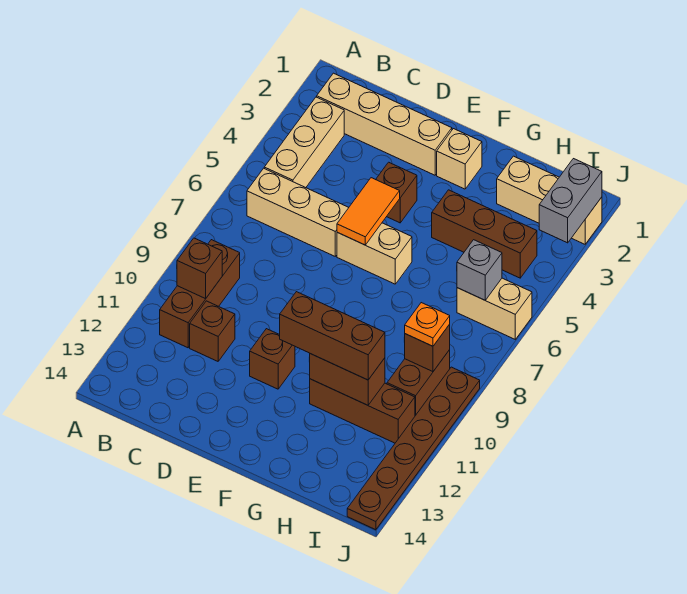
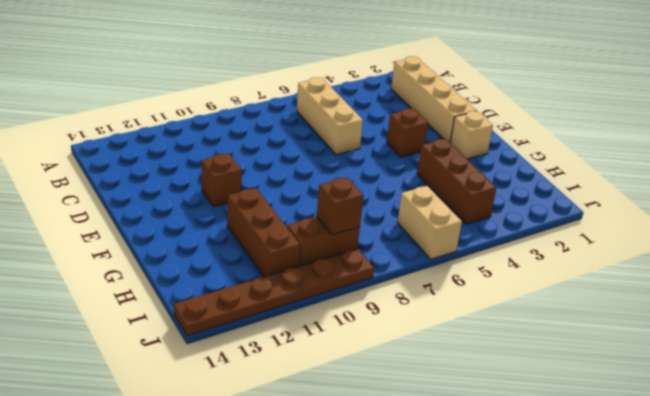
none -> tan brick B3:B5 level 1
none -> brown brick B9:B11 level 1
none -> brown brick C11 level 1

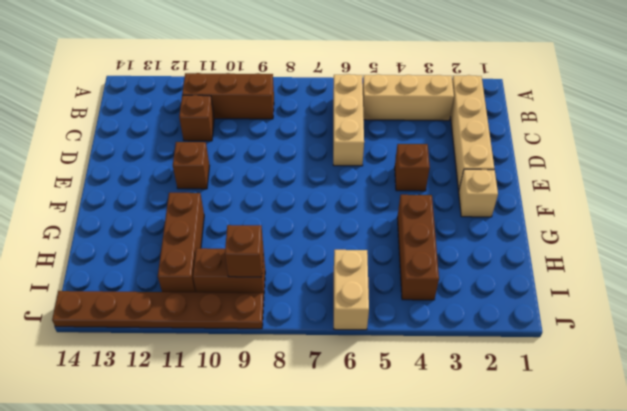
none -> tan brick E6:F6 level 1
none -> tan brick H2:J2 level 1
none -> brown brick B10 level 2

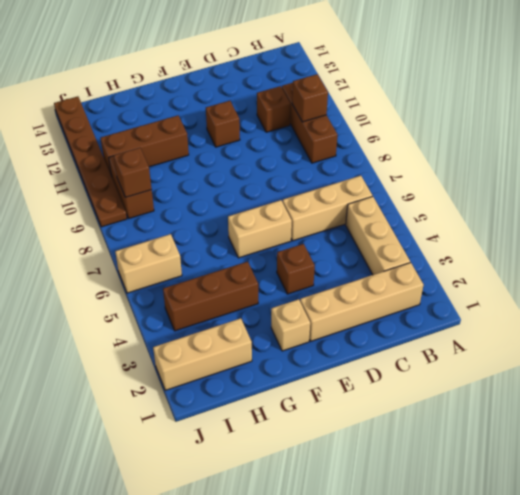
none -> orange tile E5:E6 level 2
none -> brown brick G11:H11 level 2
none -> grey brick I6 level 2

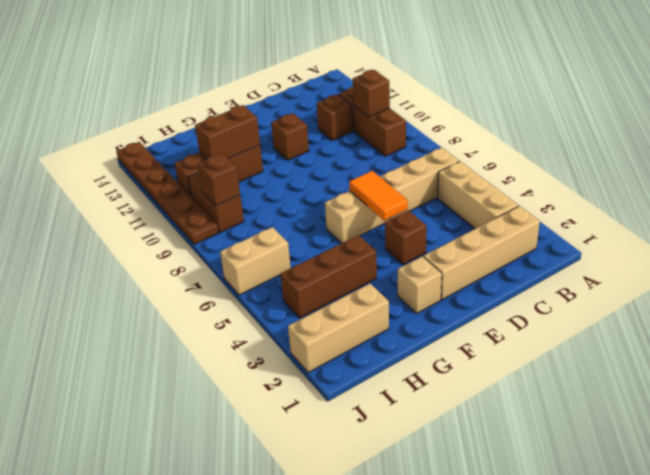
none -> grey brick I6 level 2
none -> grey brick J2:J3 level 2
none -> brown brick F11:H11 level 3

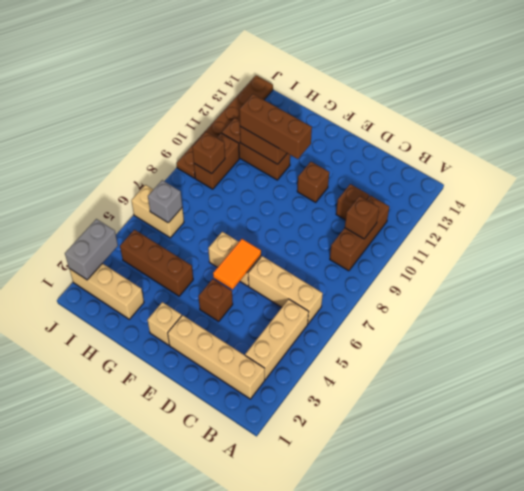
none -> orange plate I9 level 3

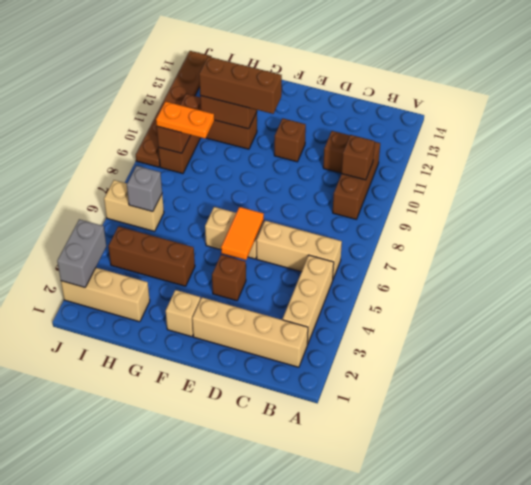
orange plate H9:I9 level 3 -> orange plate I9 level 3

